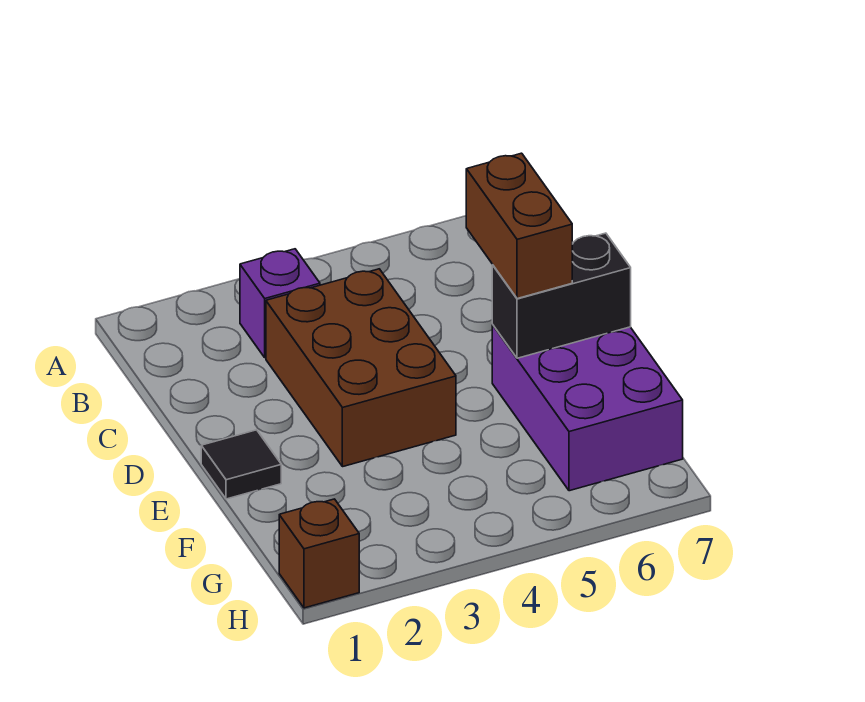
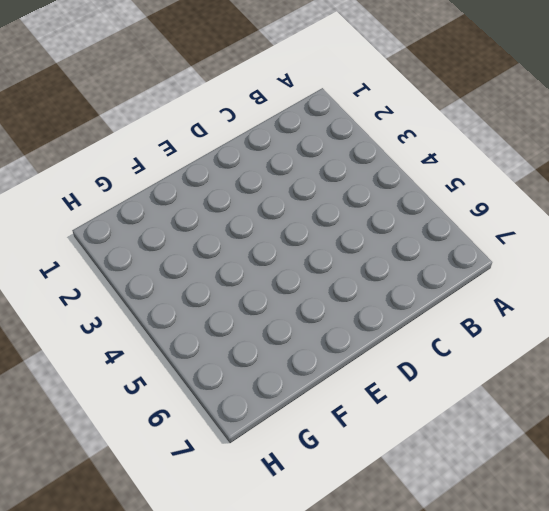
none -> purple brick B3 level 1
none -> brown brick C3:E4 level 1

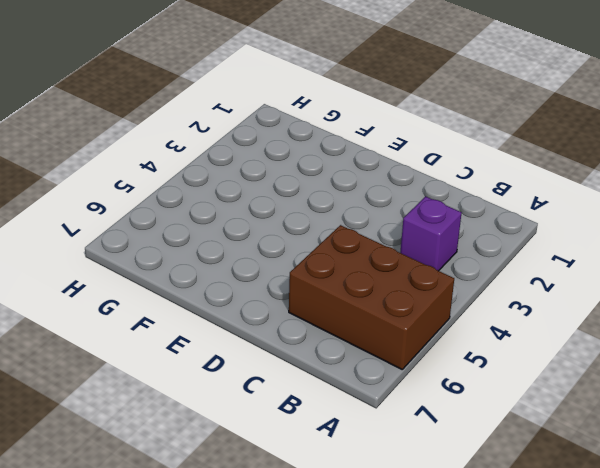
brown brick A5:C6 level 1 -> brown brick C3:E4 level 1
none -> black tile E1 level 1
none -> purple brick E6:G7 level 1

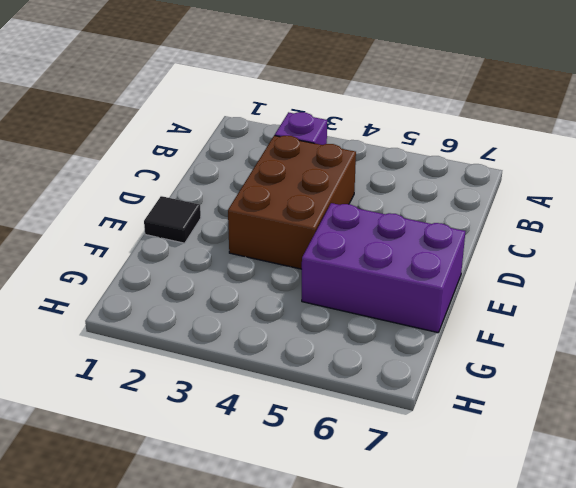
purple brick E5:F7 level 1 -> purple brick E6:G7 level 1
none -> brown brick H1 level 1
none -> black brick E6:E7 level 2

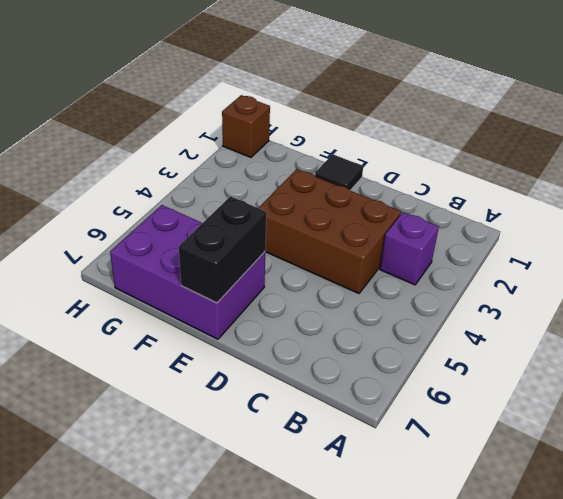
none -> brown brick D6:E6 level 3

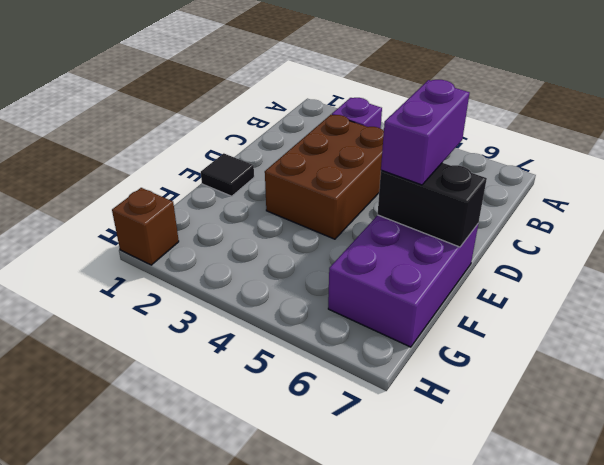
purple brick D6:E6 level 3 -> brown brick D6:E6 level 3

